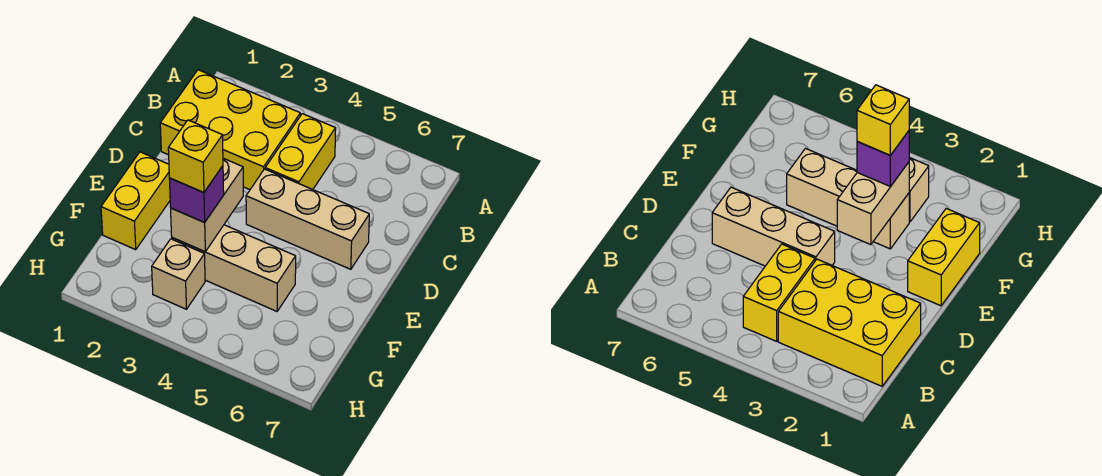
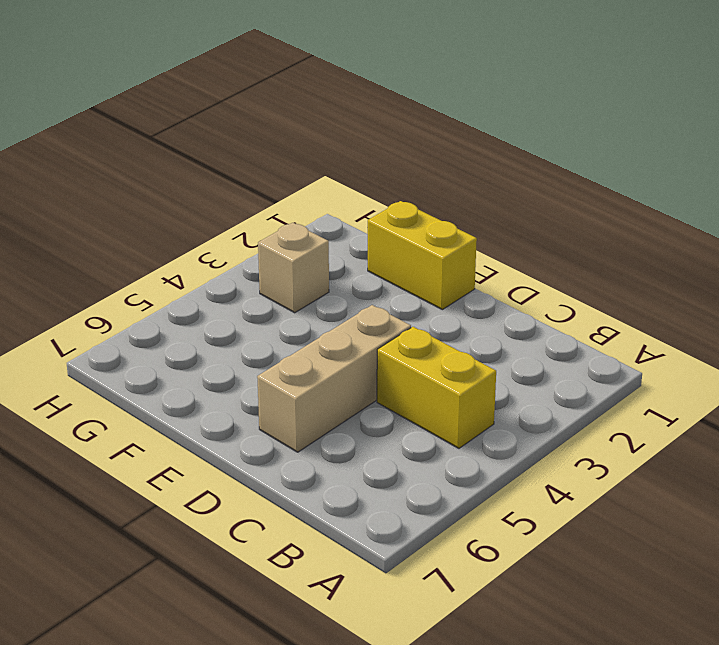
none -> yellow brick B1:C3 level 1
none -> tan brick F3:F5 level 1

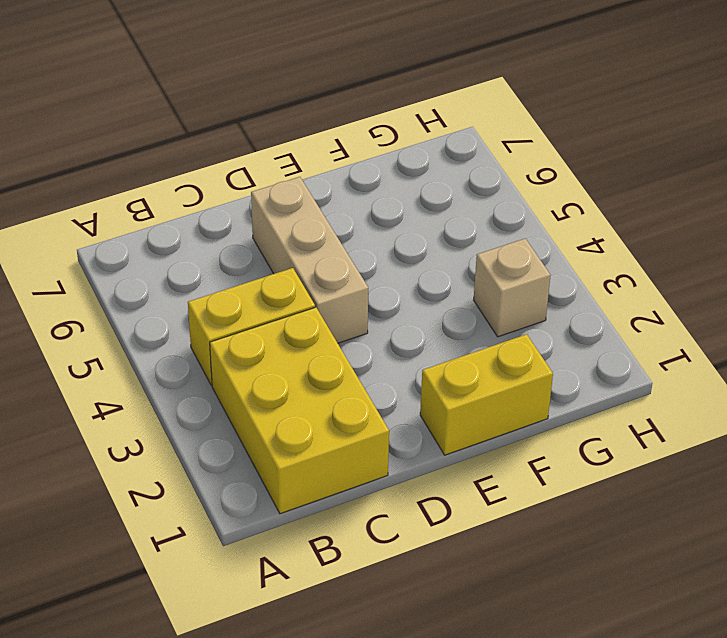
none -> tan brick F3:F5 level 1
none -> tan brick E3:F3 level 2

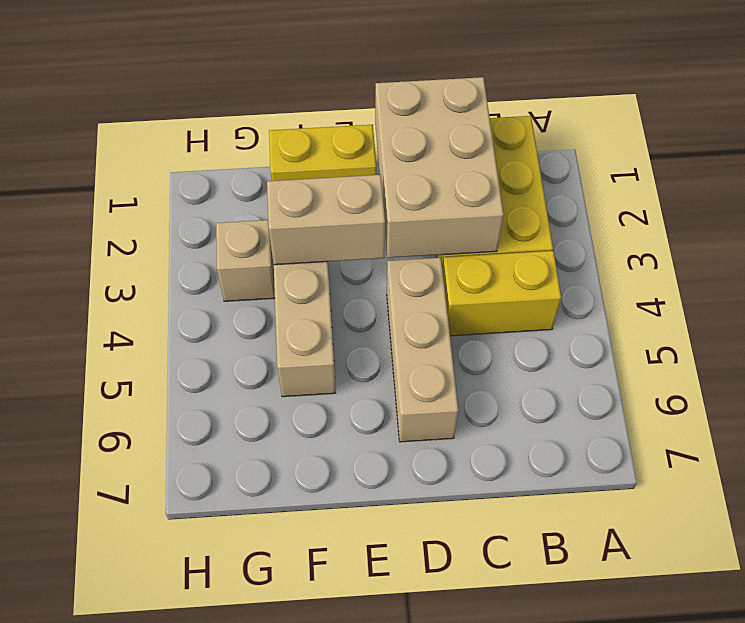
tan brick C1:D3 level 2 -> none
none -> purple brick F3 level 3
none -> yellow brick F3 level 4

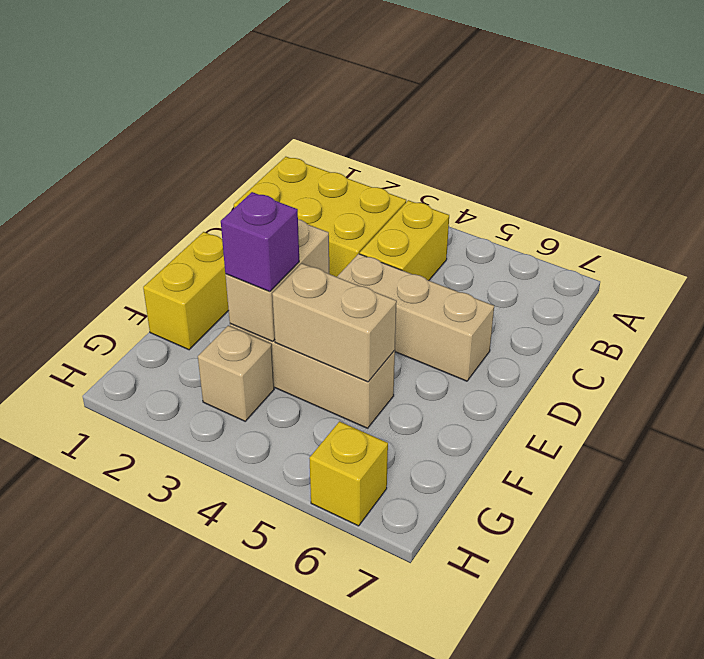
tan brick F4:F5 level 2 -> none
yellow brick H6 level 1 -> yellow brick F3 level 4

